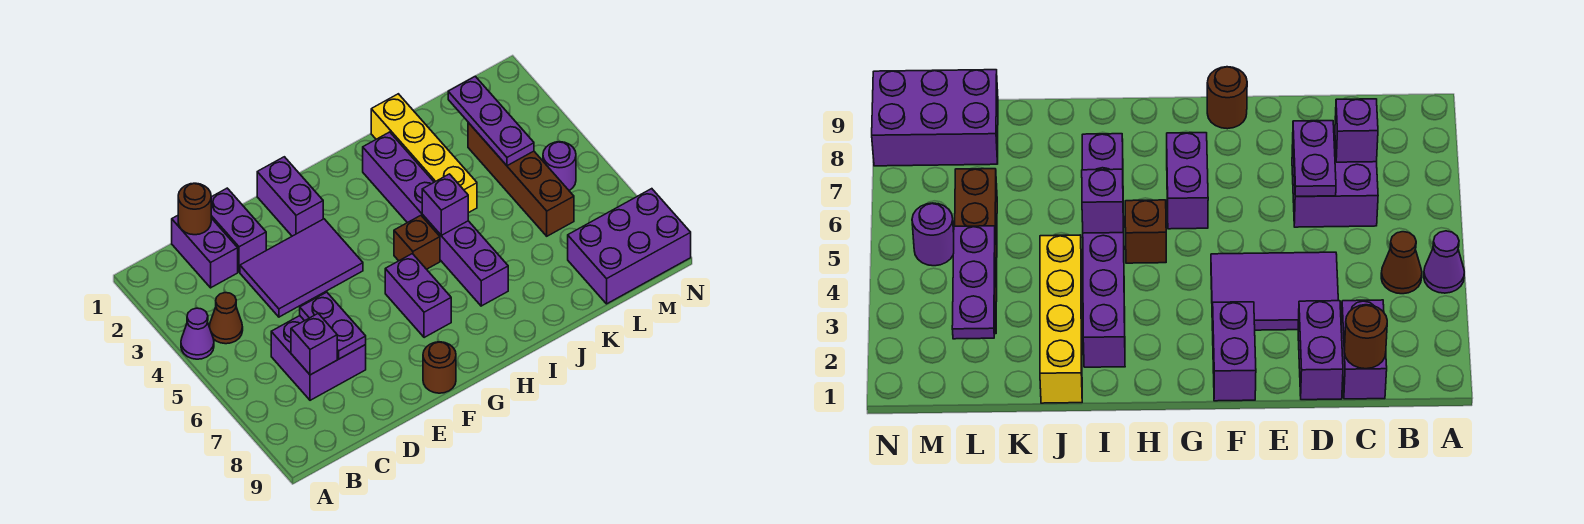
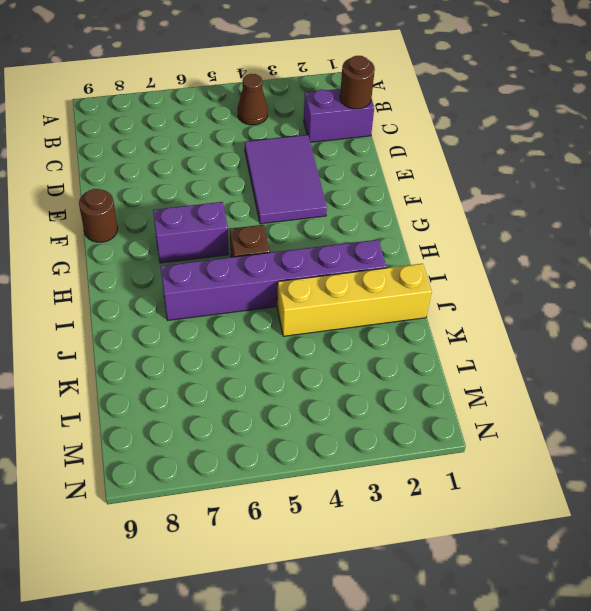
none -> purple cone A4 level 1
none -> purple brick C6:D7 level 1
none -> purple brick D1:D2 level 1

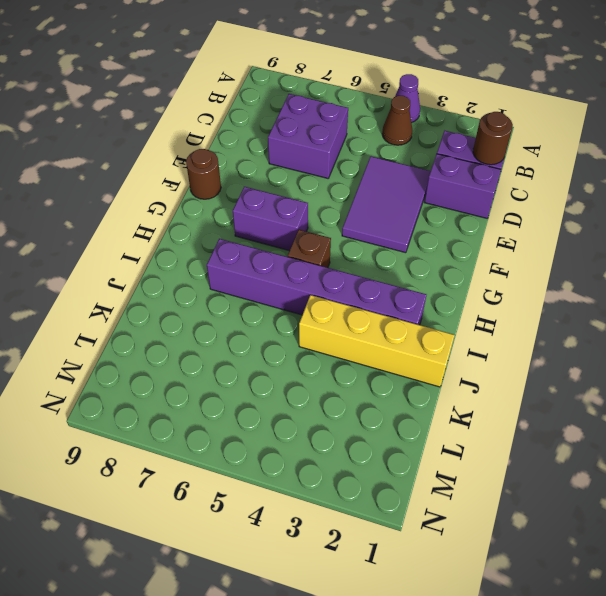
none -> purple brick F1:F2 level 1
none -> brown brick L3:L6 level 1
none -> purple brick L8:N9 level 1

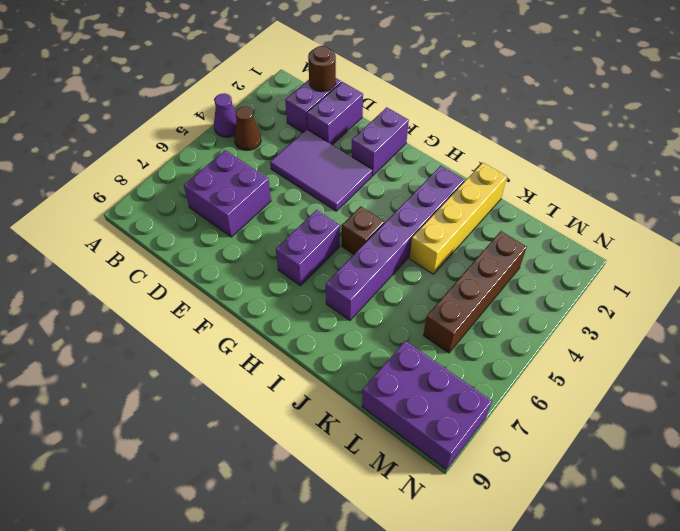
none -> brown round brick F9 level 1
none -> purple round brick M5 level 1
none -> purple brick C7 level 2

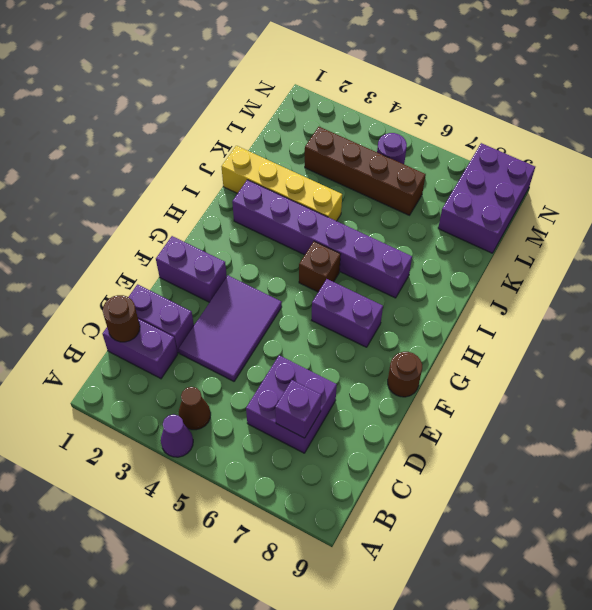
none -> purple plate D6:D7 level 2
none -> purple brick I5 level 2
none -> purple plate L2:L4 level 2

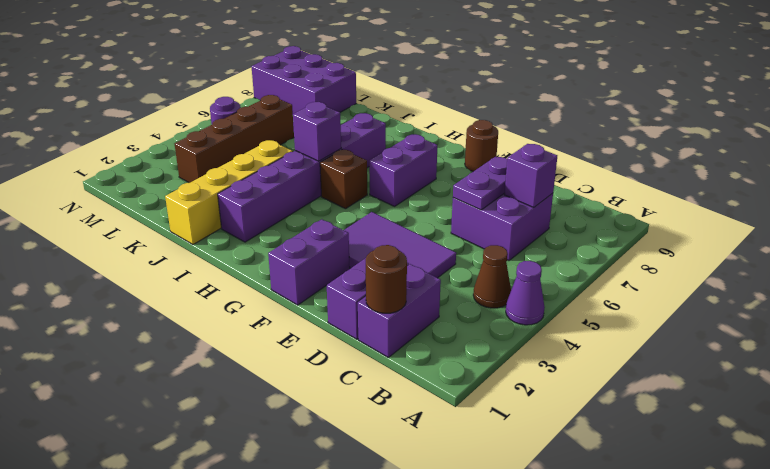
none -> purple plate L2:L4 level 2

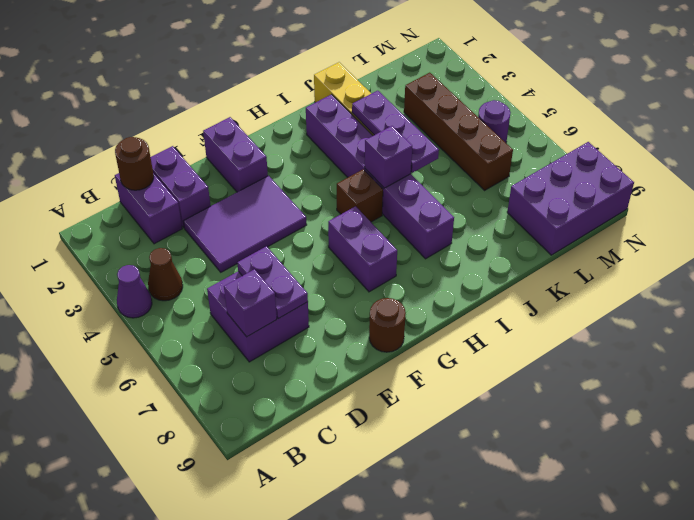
purple plate J3:J5 level 2 -> purple plate L2:L4 level 2

